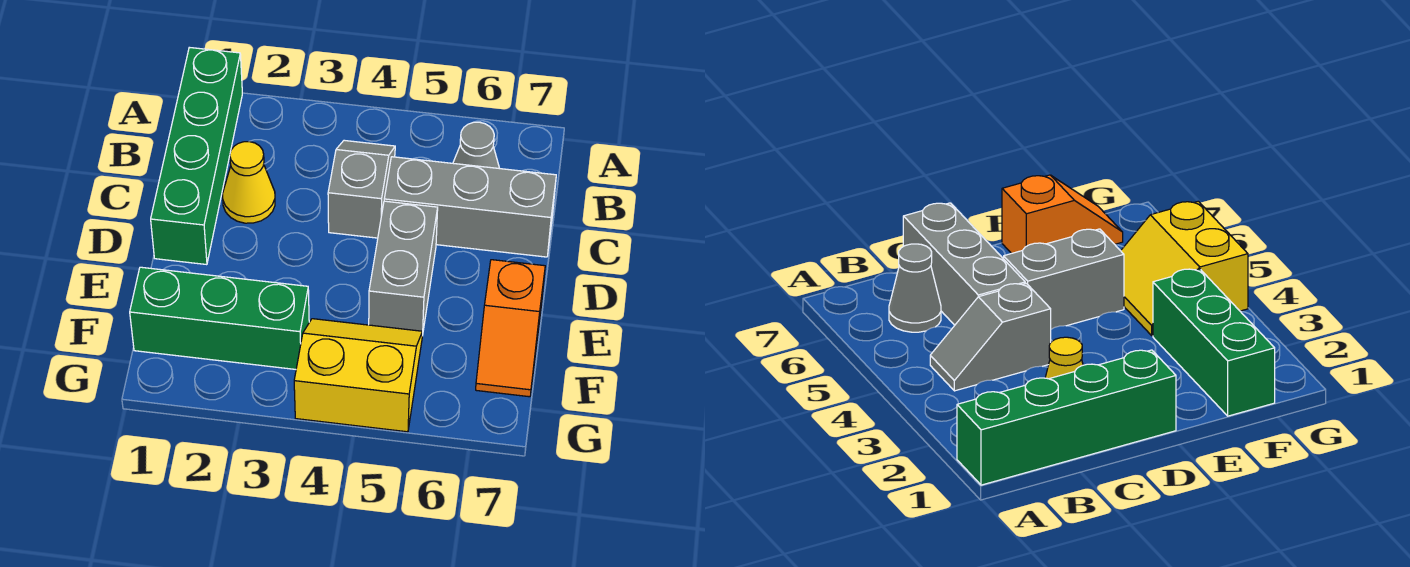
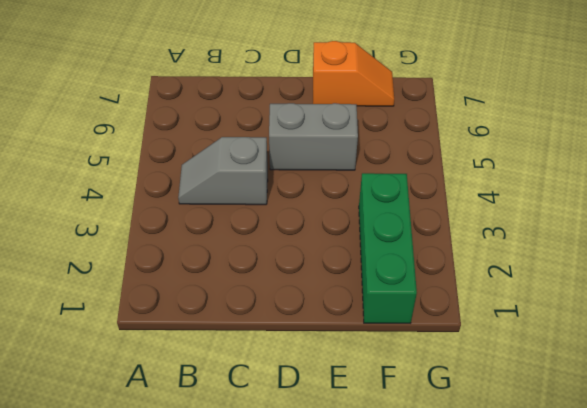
none -> green brick A1:D1 level 1
none -> grey cone B6 level 1

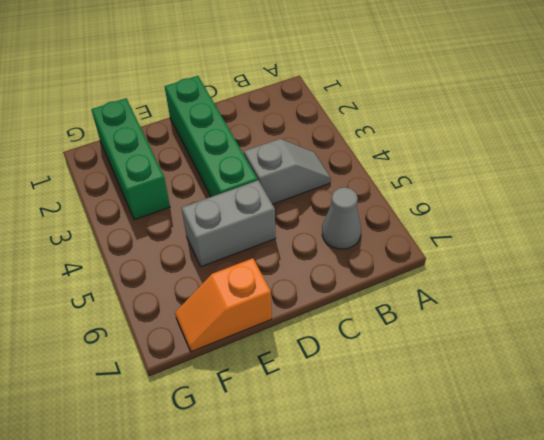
green brick D1:D4 level 1 -> green brick A1:D1 level 1
none -> yellow cone C2 level 1
none -> grey brick C5:C7 level 1

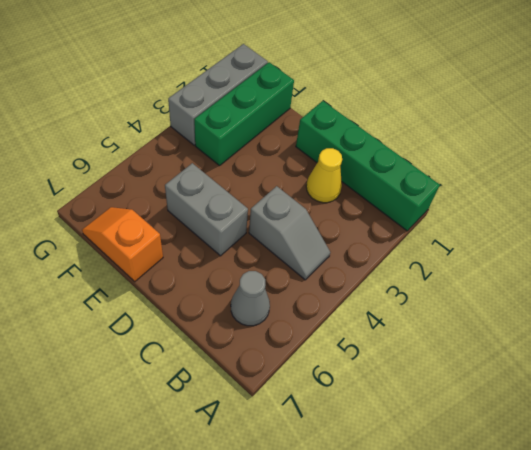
grey brick G1:G3 level 1 -> grey brick C5:C7 level 1
none -> yellow slope F4:G5 level 1 top G

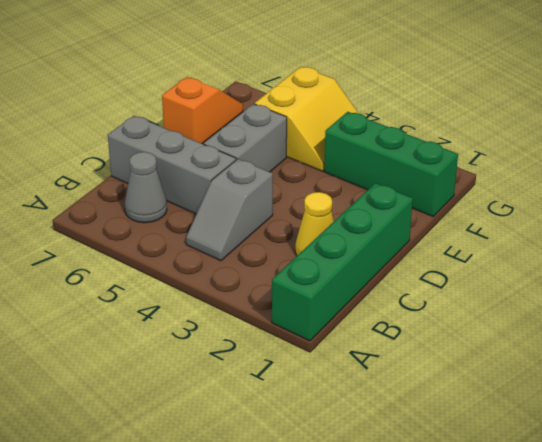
yellow slope F4:G5 level 1 top 5 -> yellow slope F4:G5 level 1 top G

